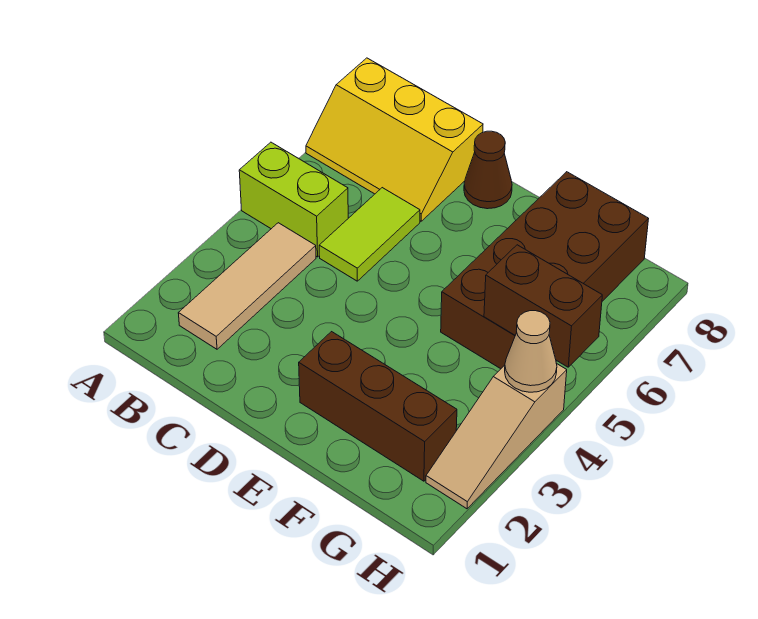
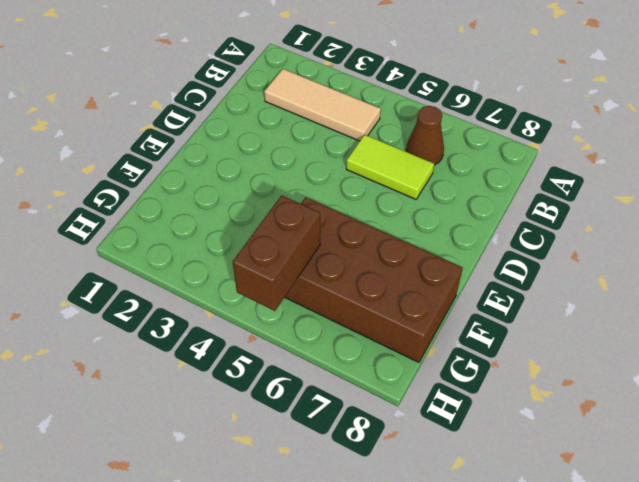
brown cone B6 level 1 -> brown cone D8 level 1
none -> lime brick A5:B5 level 1
none -> yellow slope A7:C8 level 1 top 8

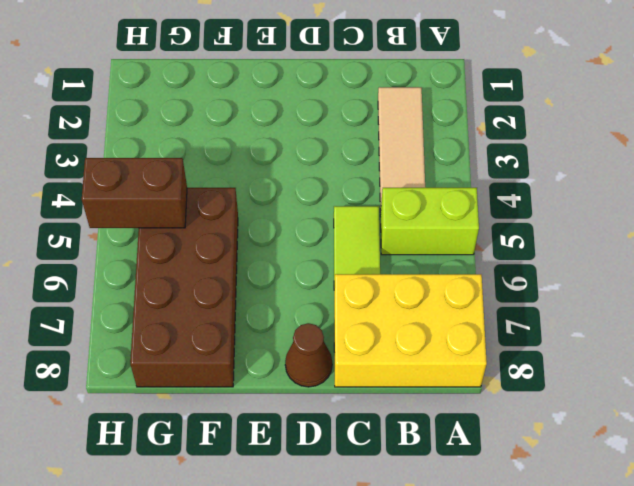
yellow brick A7:C8 level 1 -> yellow slope A7:C8 level 1 top 8
none -> brown brick E2:G2 level 1
none -> tan slope H2:H4 level 1 top 4

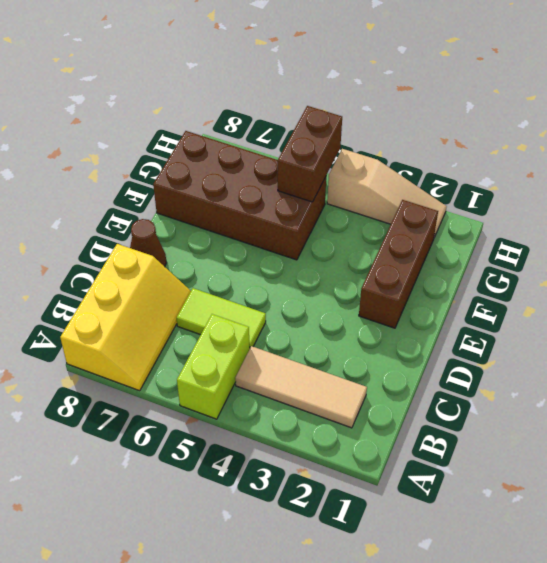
none -> tan cone H4 level 2

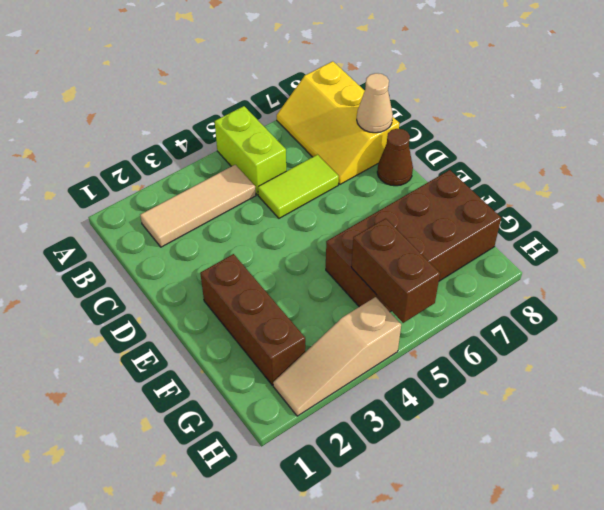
tan cone C8 level 2 -> tan cone H4 level 2

